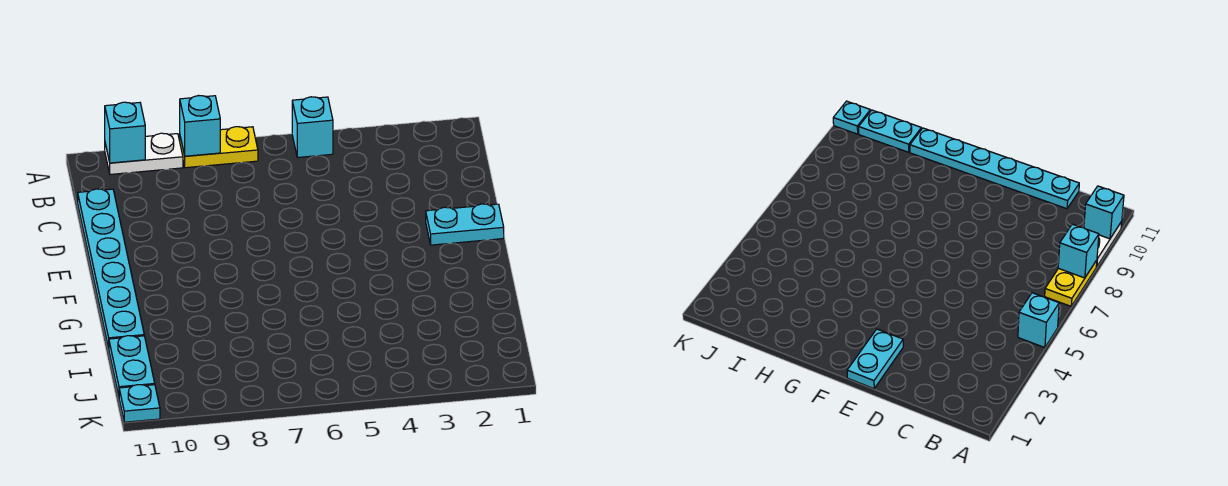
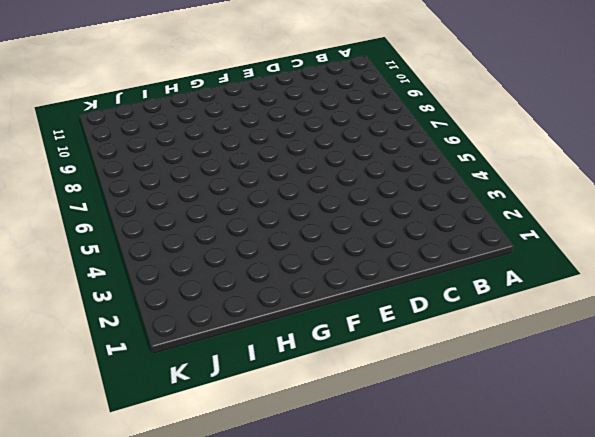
none -> cyan brick A5 level 1
none -> yellow plate A7:A8 level 1

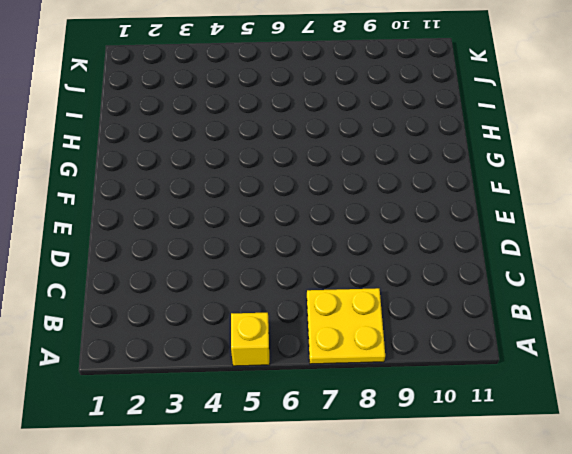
yellow brick A5 level 1 -> cyan brick A5 level 1
yellow plate A7:B8 level 1 -> yellow plate A7:A8 level 1
none -> white plate A9:A10 level 1
none -> cyan plate C11:H11 level 1

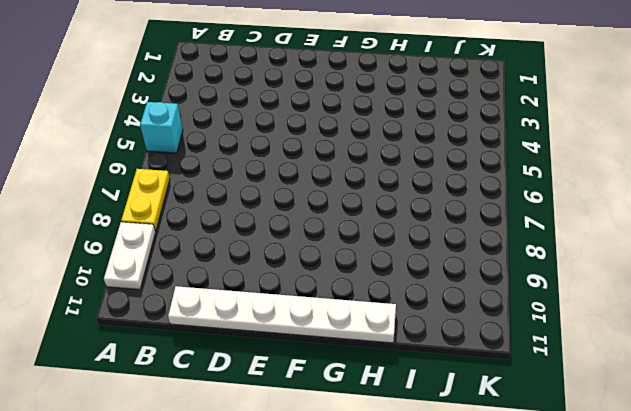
white plate C11:H11 level 1 -> cyan plate C11:H11 level 1
none -> cyan plate E1:E2 level 1
none -> cyan plate I11:J11 level 1

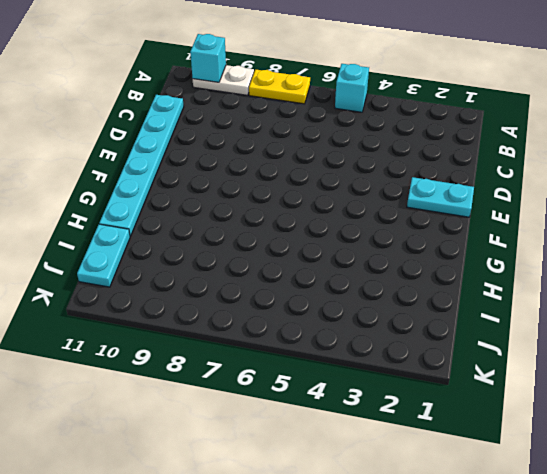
none -> cyan plate K11 level 1
none -> cyan brick A8 level 2

